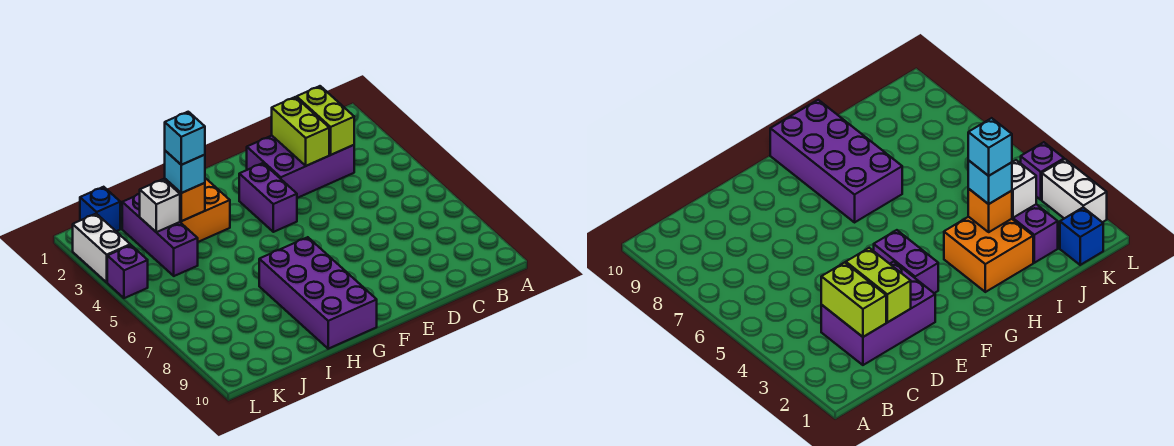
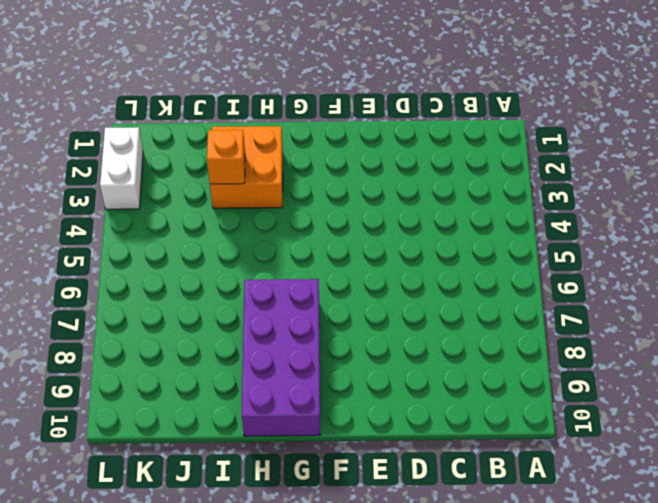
none -> purple brick C2:E3 level 1
none -> purple brick F3:F4 level 1
none -> purple brick J2:J4 level 1

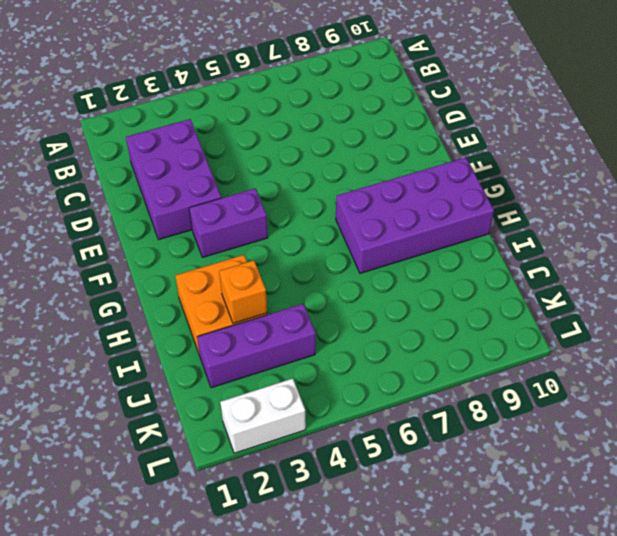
none -> blue brick K1 level 1
none -> purple brick L4 level 1
none -> lime brick C2:C3 level 2

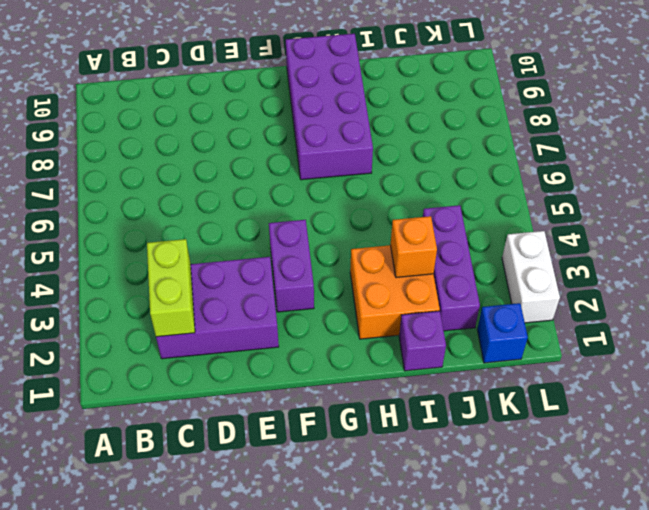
purple brick I1 level 1 -> purple brick L4 level 1
none -> lime brick D2:D3 level 2
none -> white brick J3 level 2
none -> cyan brick I3 level 3

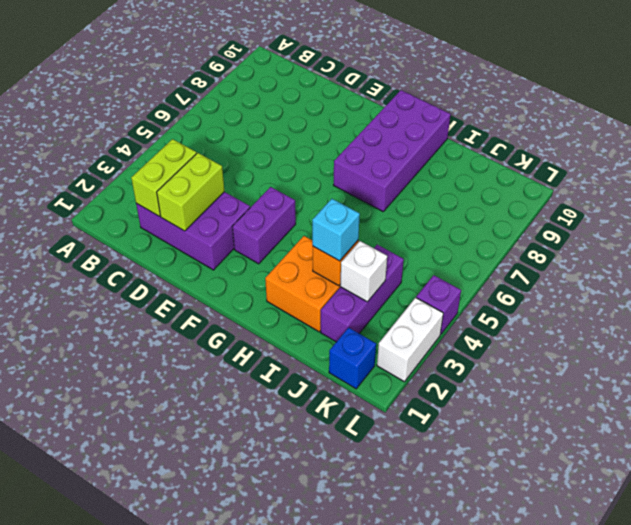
none -> cyan brick I3 level 4

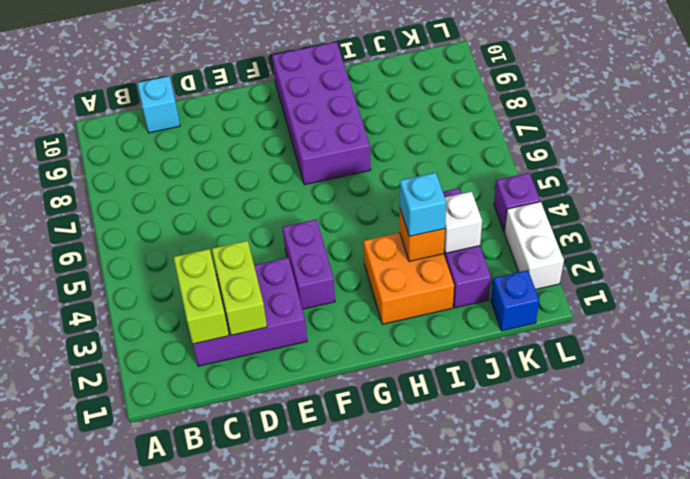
cyan brick C10 level 1 -> cyan brick I3 level 4

